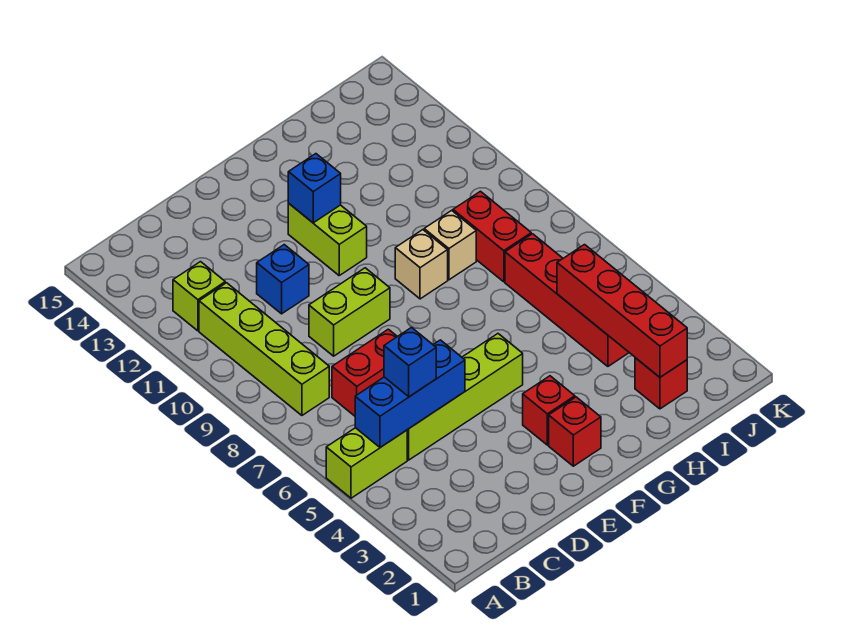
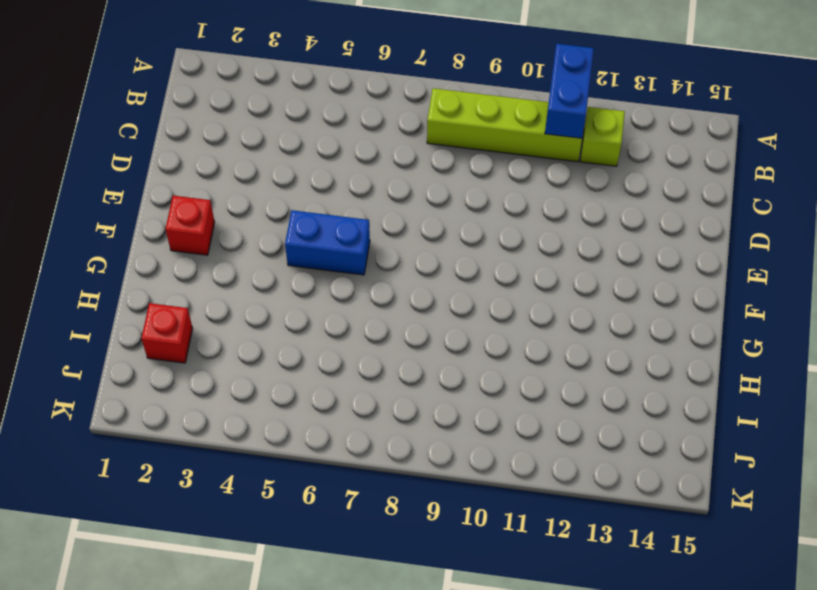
blue brick A11:B11 level 2 -> none
blue brick F5:F6 level 1 -> lime brick C5:F5 level 1
none -> lime brick A5:B5 level 1
none -> red brick C7:D7 level 1
none -> lime brick D9:E9 level 1

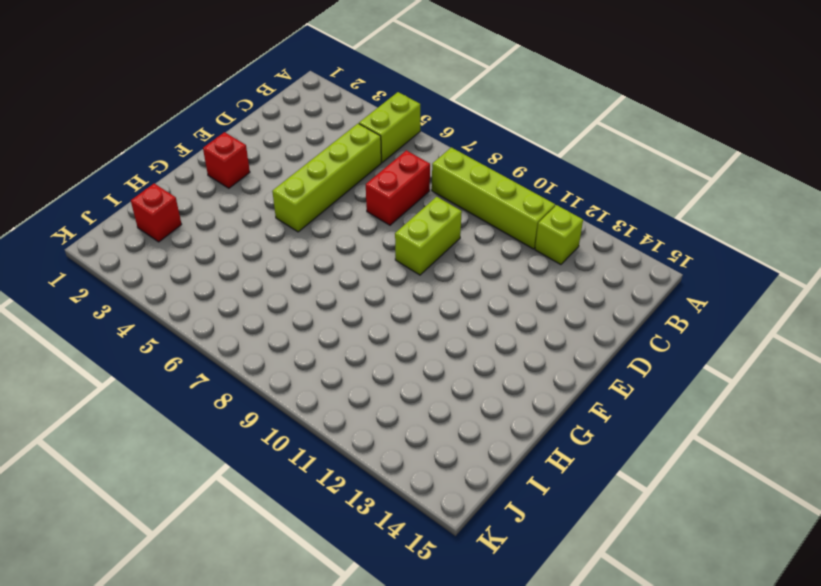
none -> blue brick D11 level 1
none -> red brick F3 level 1
none -> lime brick F11:F12 level 1

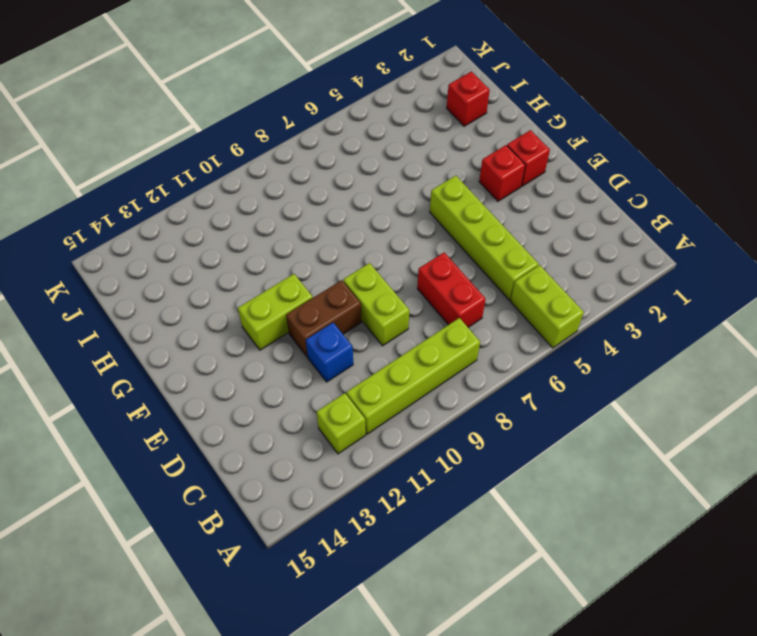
brown brick E10:E11 level 1 -> none
none -> tan brick G9 level 1
none -> tan brick H9 level 1
none -> red brick I4:I7 level 1

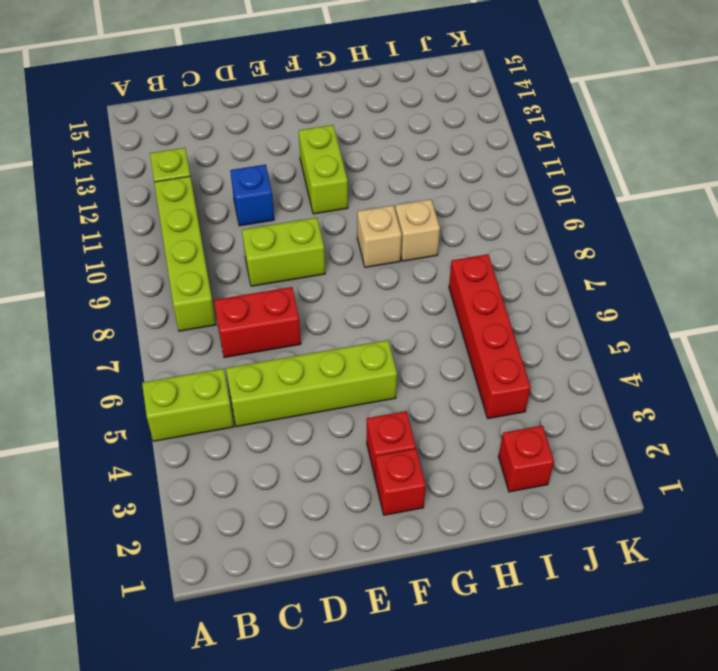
none -> red brick I8:I9 level 1
none -> blue brick B5:D5 level 2
none -> blue brick F12 level 2

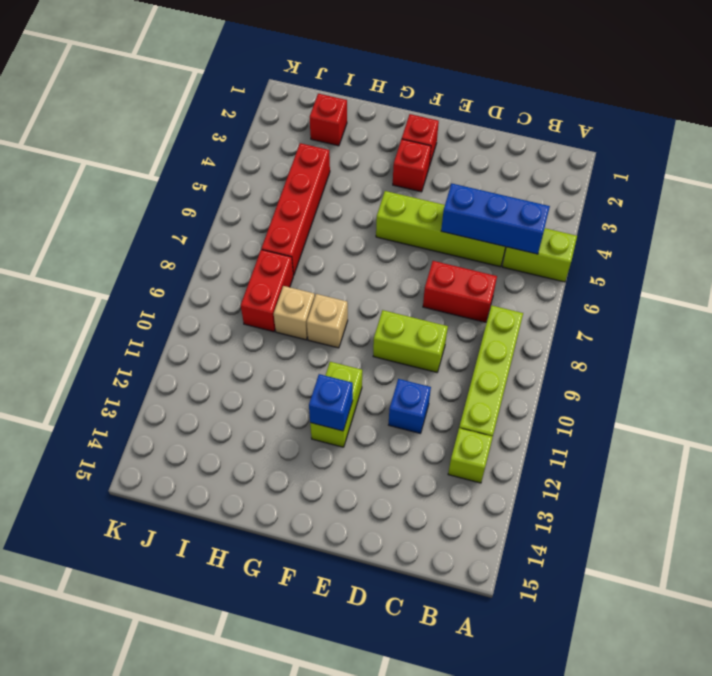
none -> red brick I2:I5 level 2
none -> blue brick C5 level 3

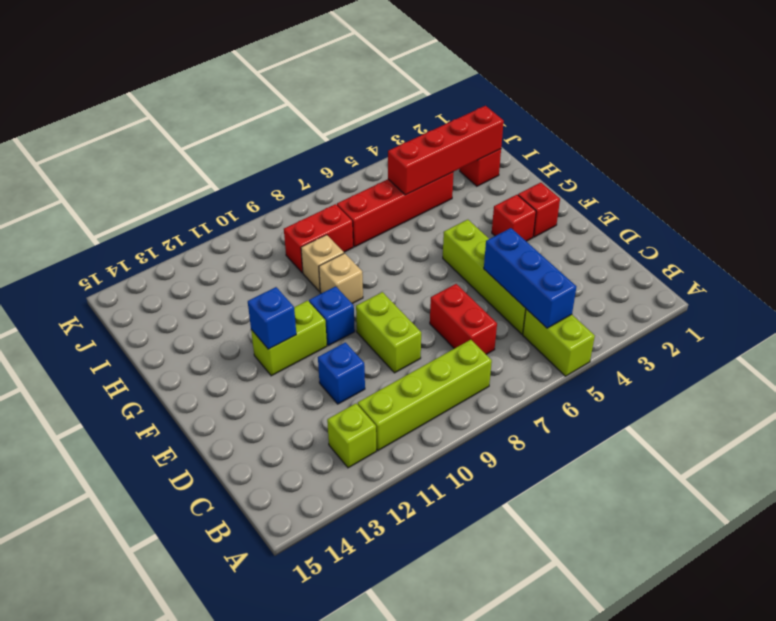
blue brick F10 level 1 -> blue brick C5 level 3

